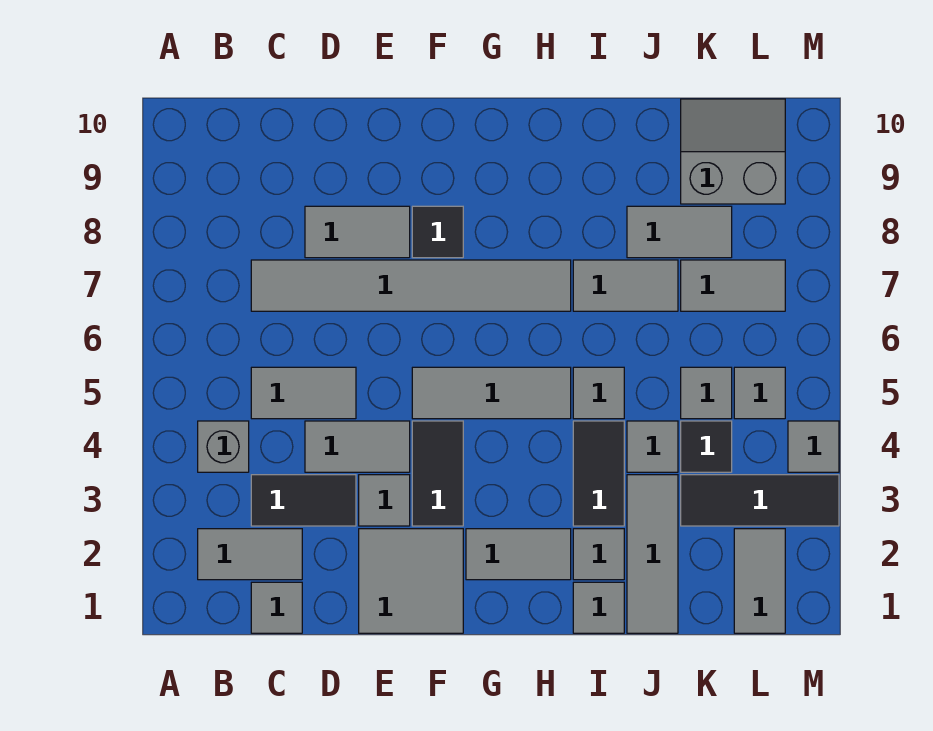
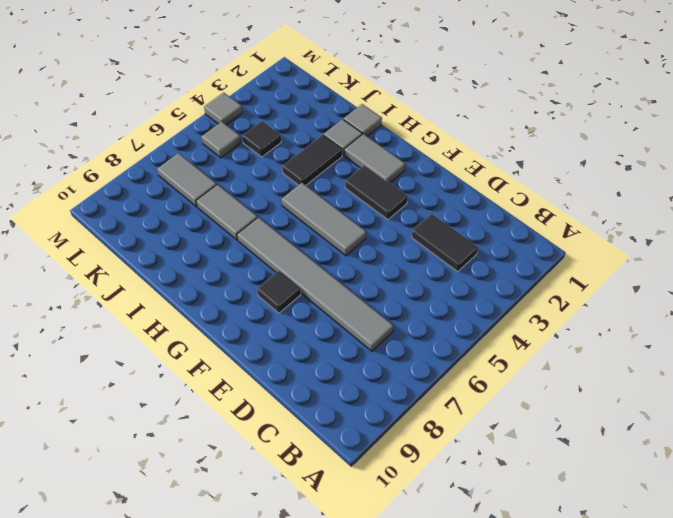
black tile F3:G3 level 1 -> black tile F3:F4 level 1
none -> grey tile B2:C2 level 1
none -> grey brick B4 level 1
none -> grey tile C1 level 1
none -> grey tile C5:D5 level 1

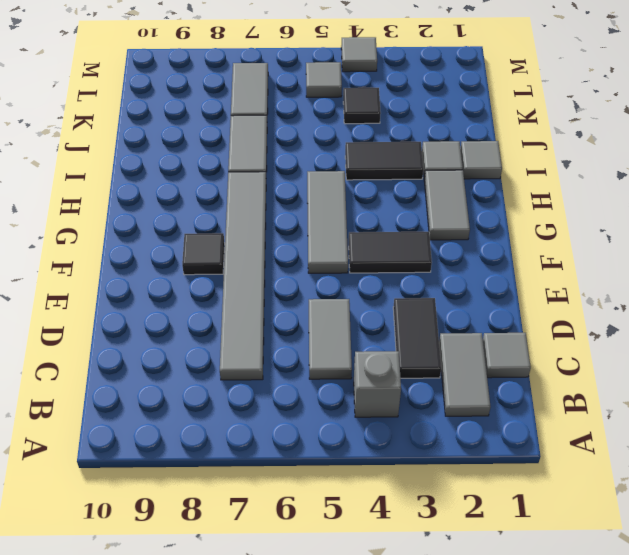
none -> grey tile D4:E4 level 1
none -> grey tile D8:E8 level 1
none -> grey tile E1:F2 level 1
none -> grey tile E3 level 1

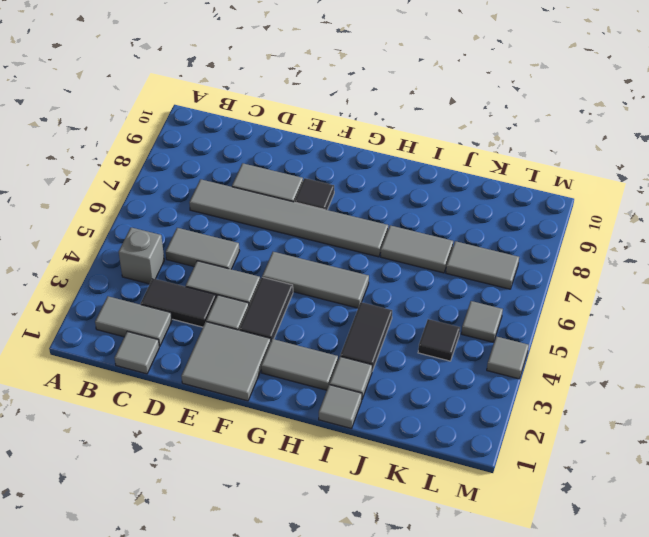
none -> grey tile I5 level 1
none -> grey tile J1:J3 level 1
none -> grey tile J4 level 1
none -> grey tile J8:K8 level 1

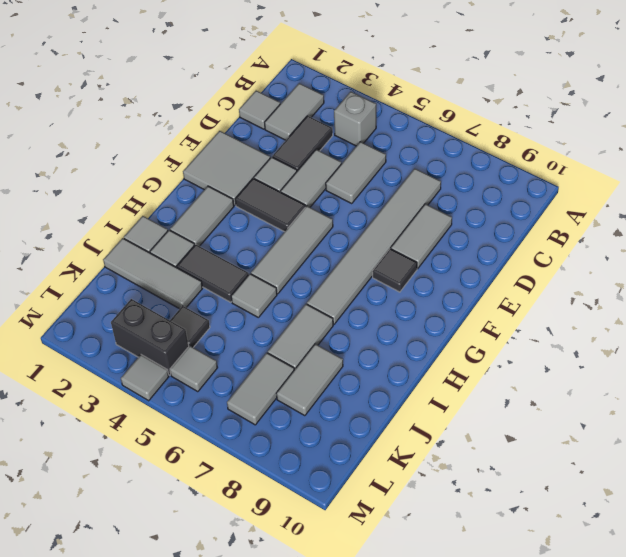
black brick L3:L4 level 1 -> black tile K3:M3 level 1
none -> grey tile J4 level 1
none -> grey tile K5 level 1
none -> grey slope K9:L10 level 1 top 9
none -> grey tile L1:L2 level 1

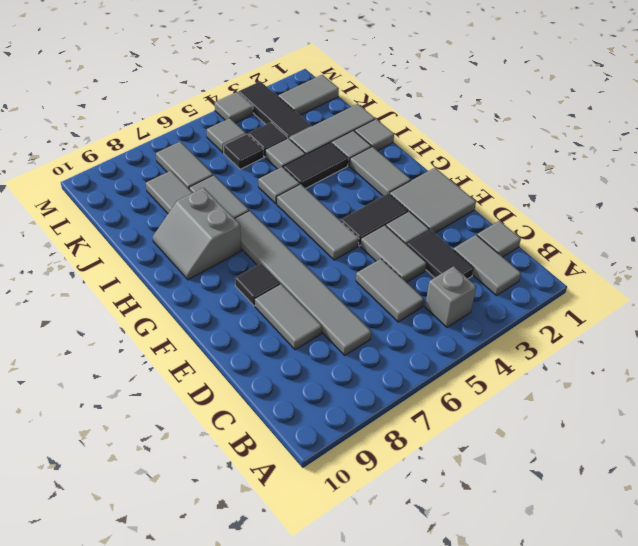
grey slope H8:I9 level 1 top 8 -> grey slope K9:L10 level 1 top 9
black tile K5 level 1 -> grey tile K5 level 1

